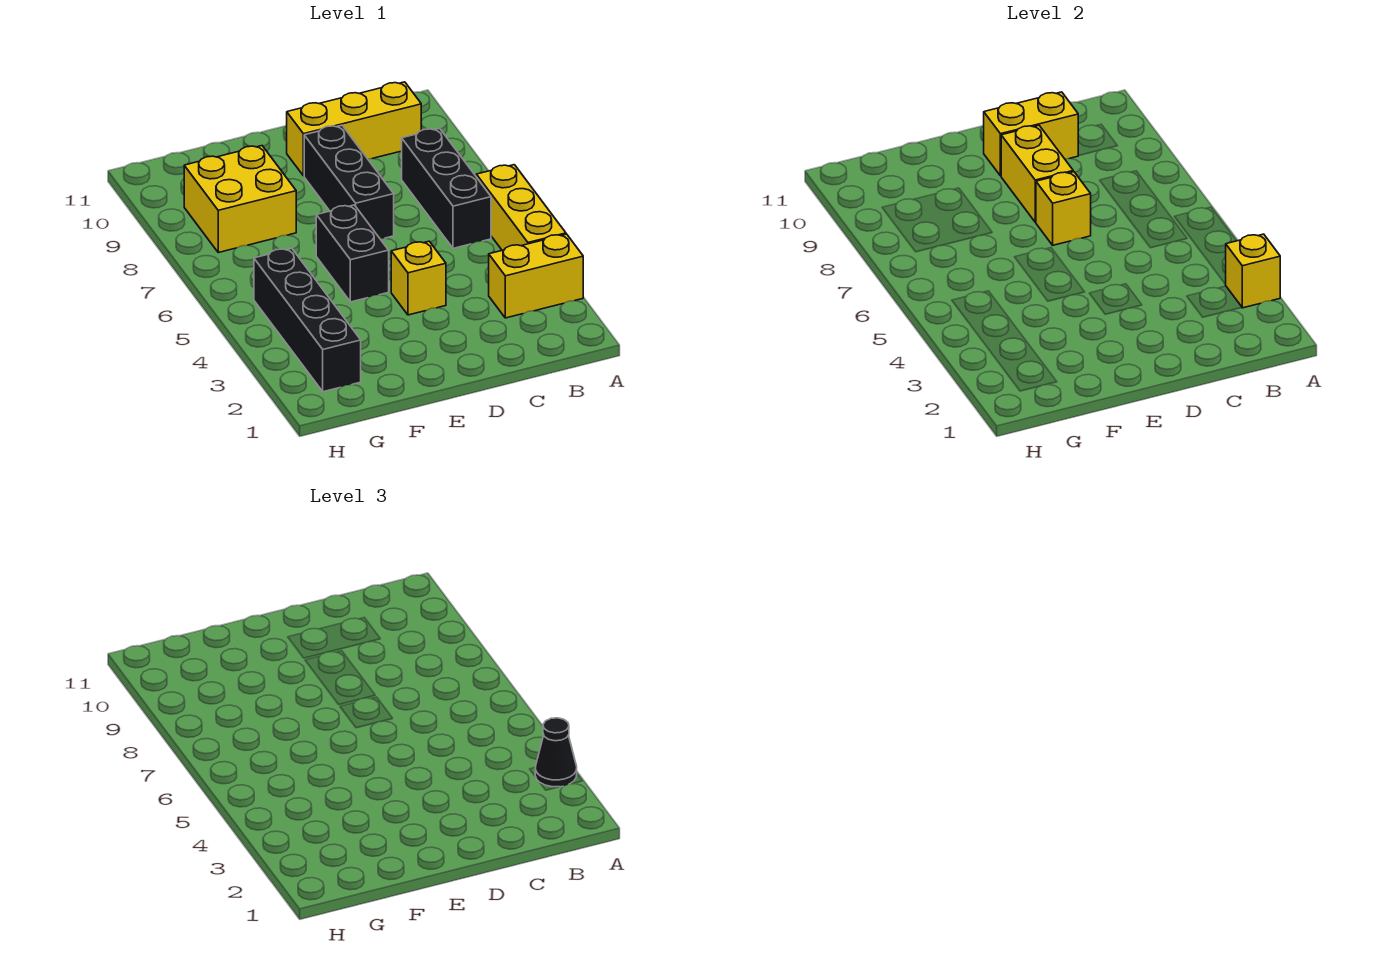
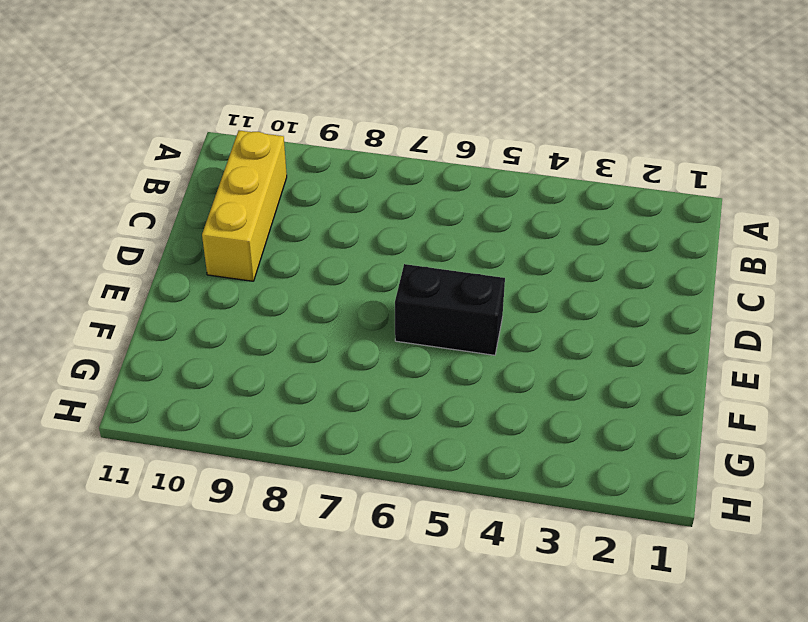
none -> yellow brick A3:B3 level 1
none -> yellow brick A4:A6 level 1
none -> black brick B6:B8 level 1

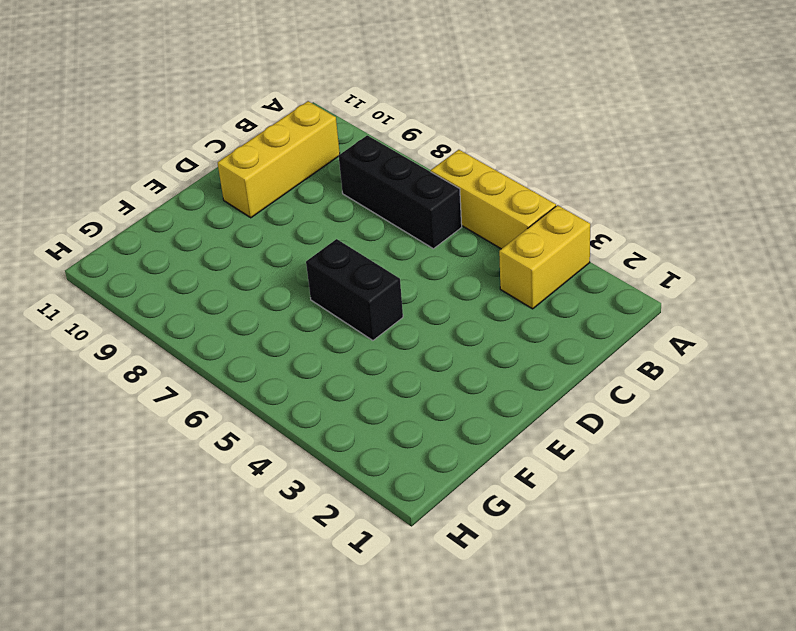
none -> yellow brick D4 level 1
none -> black brick D7:D9 level 1
none -> yellow brick F8:G9 level 1

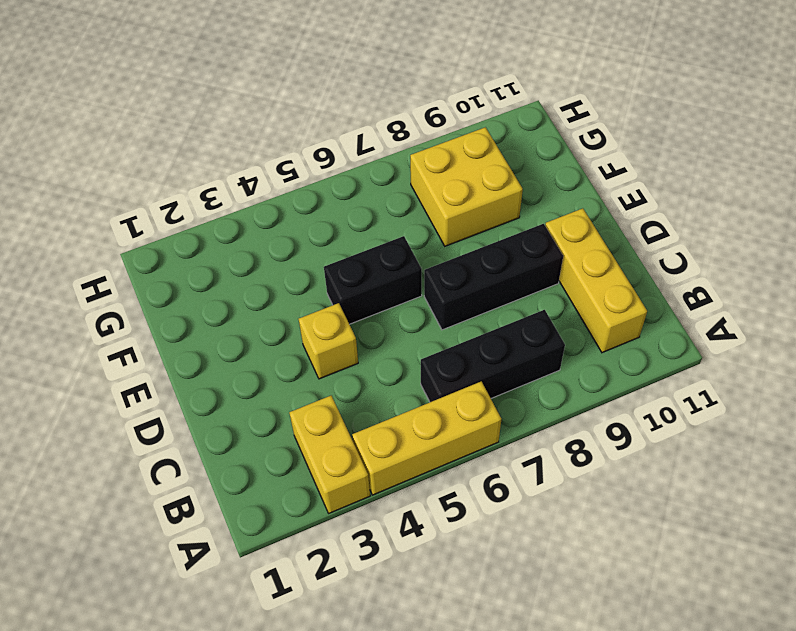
none -> black brick G2:G5 level 1
none -> yellow brick A3 level 2
none -> yellow brick C10:D10 level 2

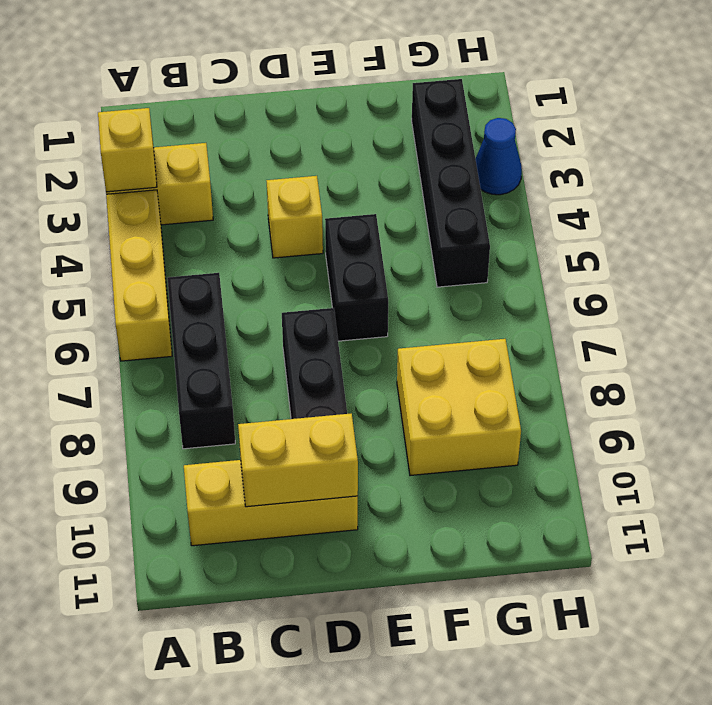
blue cone H3 level 1 -> none
none -> yellow brick D7 level 2
none -> yellow brick D8:D9 level 2
none -> black cone A3 level 3

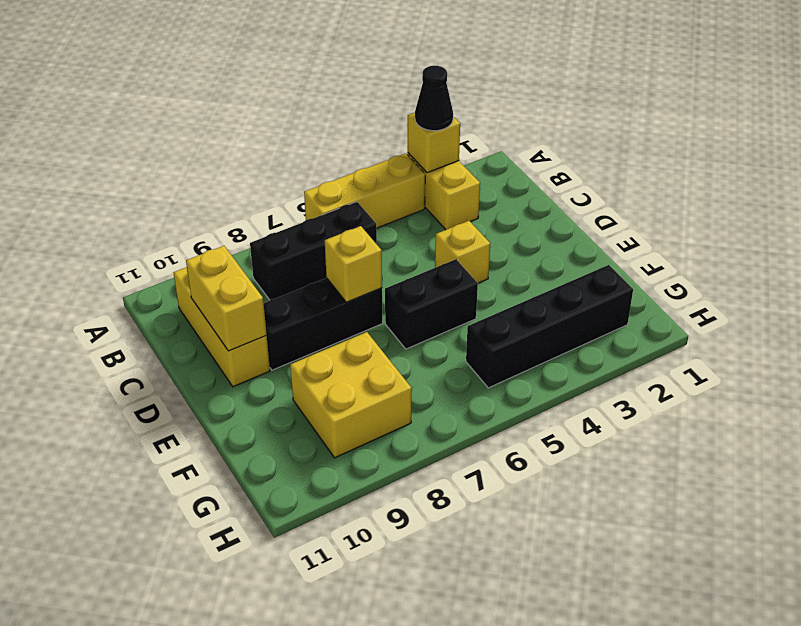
none -> yellow brick D8:D9 level 2

